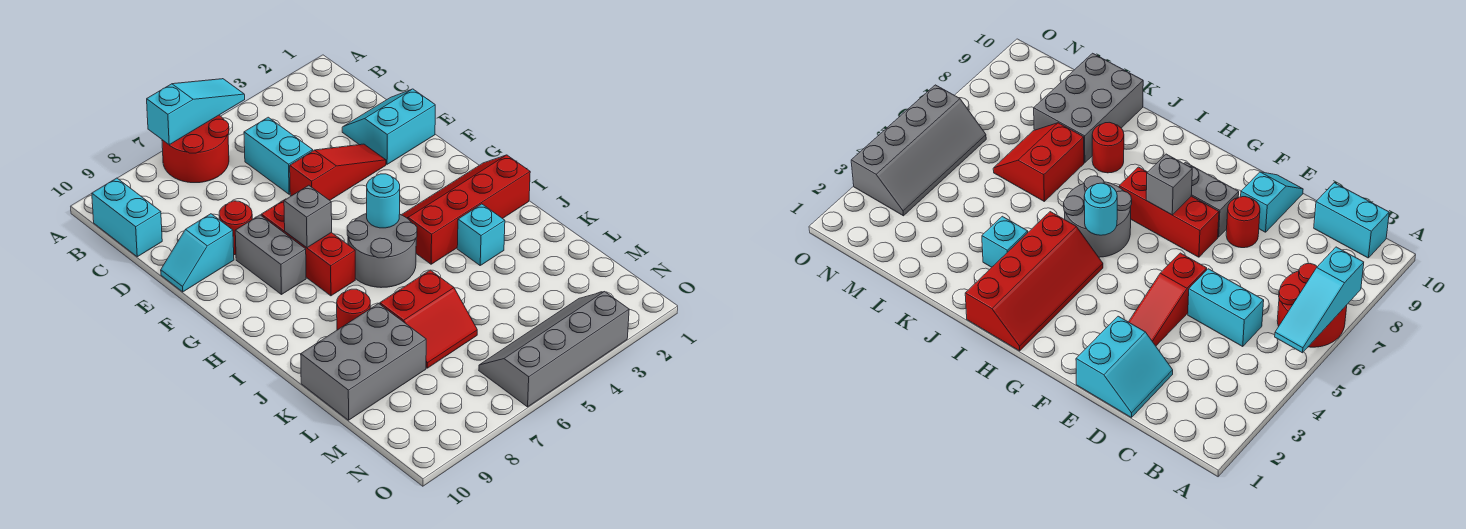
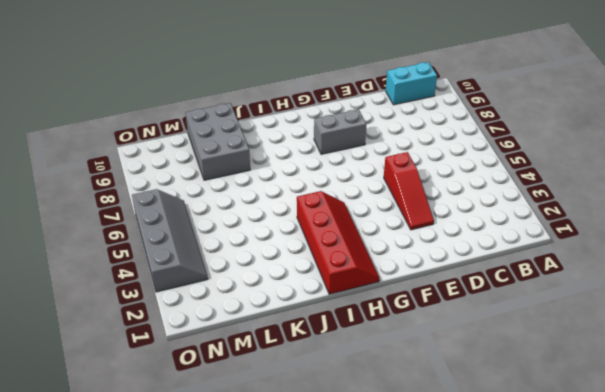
none -> red round brick A6:B7 level 1
none -> cyan brick C5:D5 level 1
none -> cyan slope D1:E2 level 1 top E

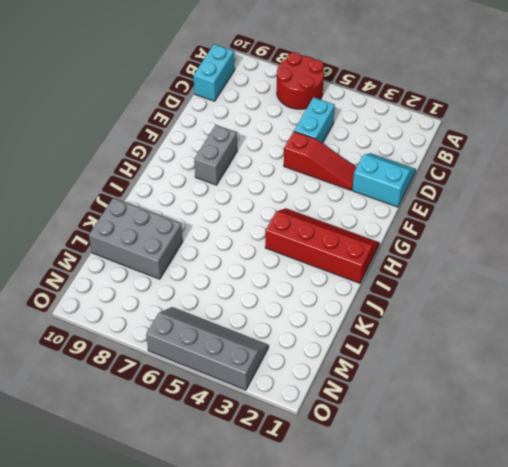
none -> red round brick E8 level 1
none -> cyan slope E9:E10 level 1 top 9
none -> red brick F7:H7 level 1

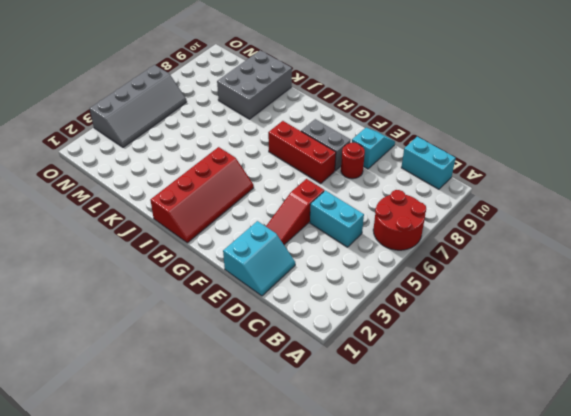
none -> grey round brick H5:I6 level 1
none -> cyan brick J3 level 1
none -> red round brick J8 level 1

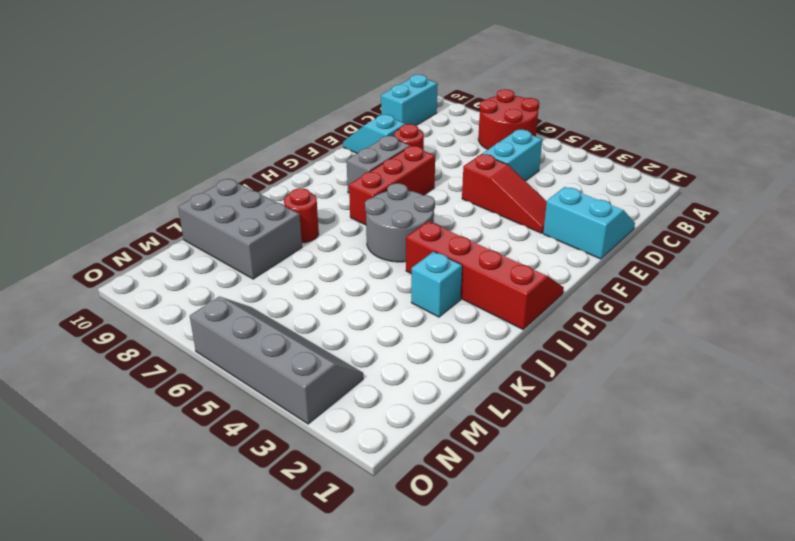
none -> red slope K6:L7 level 1 top K
none -> cyan slope A5:A7 level 2 top 7
none -> grey brick G7 level 2

